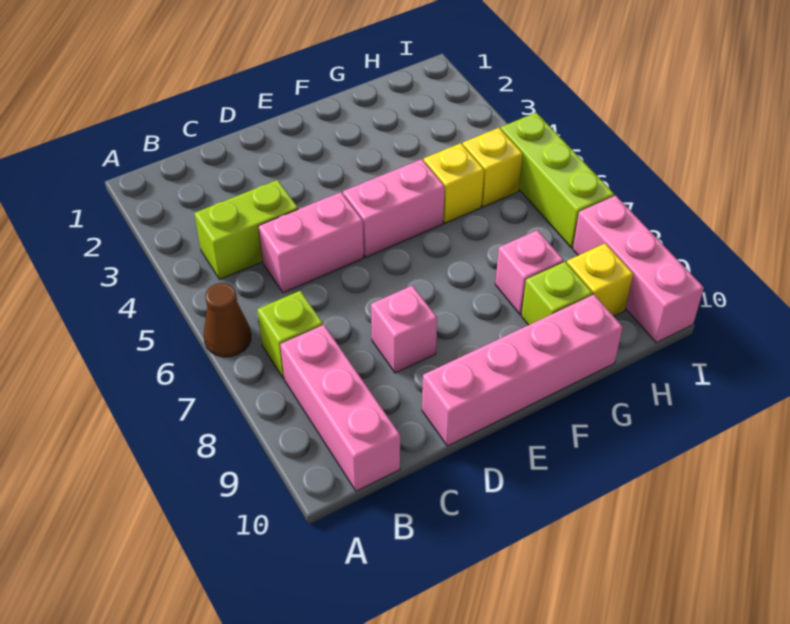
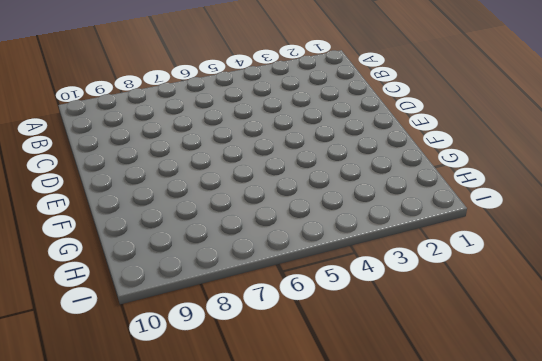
none -> brown cone A6 level 1
none -> lime brick B4:C4 level 1
none -> lime brick B7 level 1

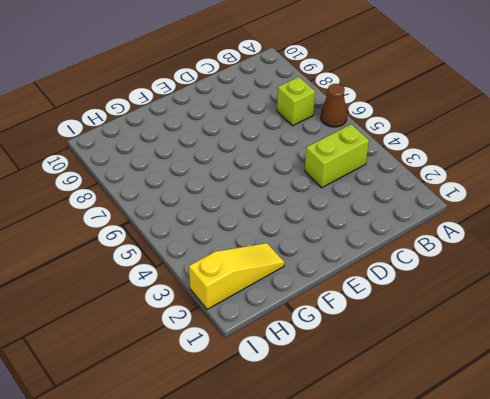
yellow slope G2:I2 level 1 top I -> none
none -> pink brick B8:B10 level 1
none -> pink brick C5:D5 level 1
none -> pink brick D8 level 1

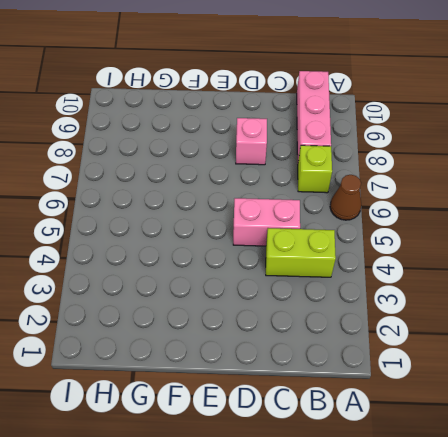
none -> pink brick D10:G10 level 1
none -> pink brick E5:F5 level 1
none -> yellow brick G5 level 1

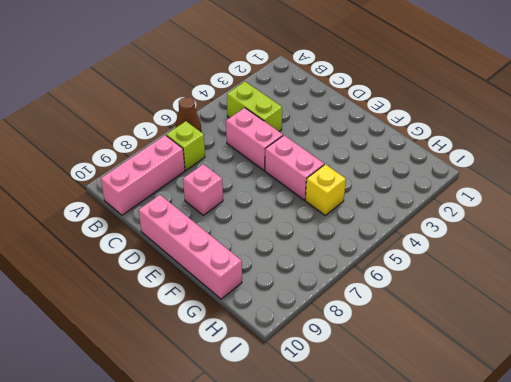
none -> pink brick G8 level 1
none -> lime brick G9 level 1
none -> yellow brick H5 level 1

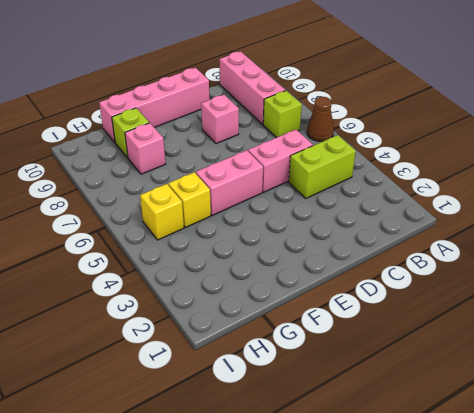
none -> yellow brick H9 level 1
none -> lime brick I5:I7 level 1
none -> pink brick I8:I10 level 1

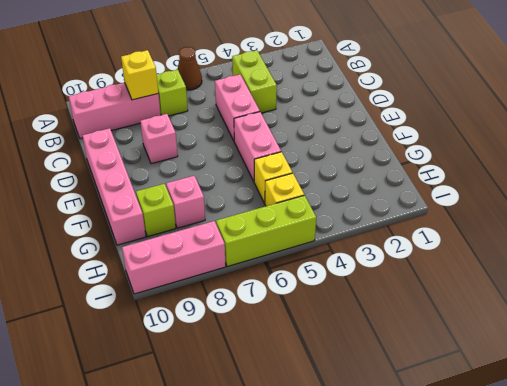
yellow brick B8 level 2 -> yellow brick H9 level 1

